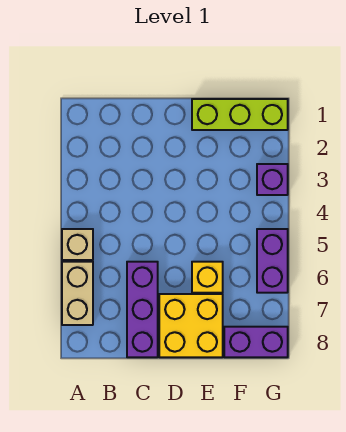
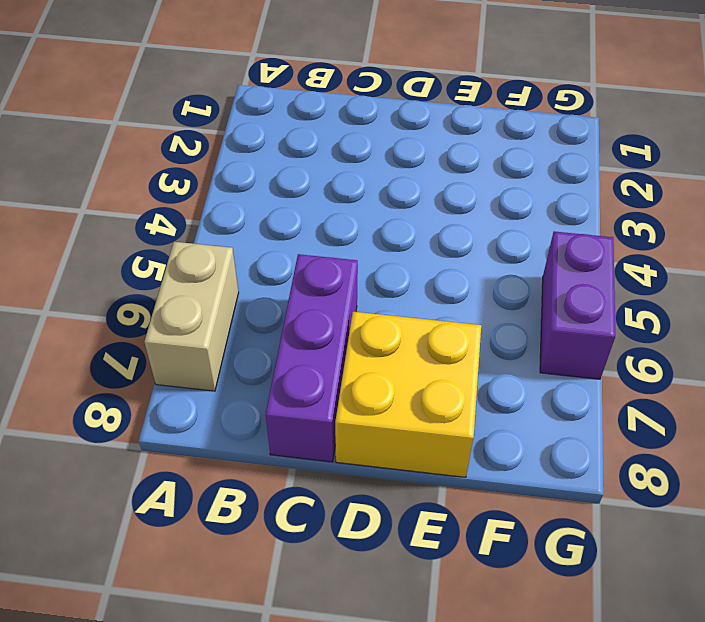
none -> tan brick A5 level 1
none -> lime brick E1:G1 level 1

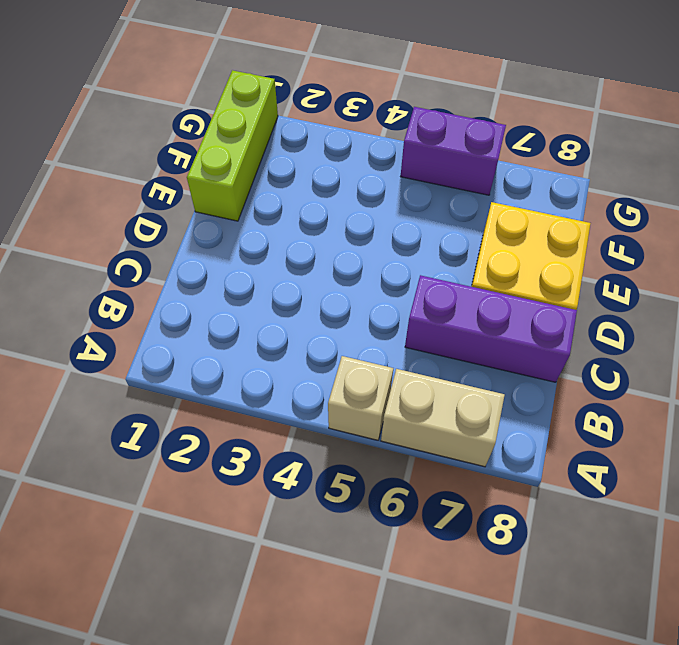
none -> yellow brick E6 level 1
none -> purple brick F8:G8 level 1

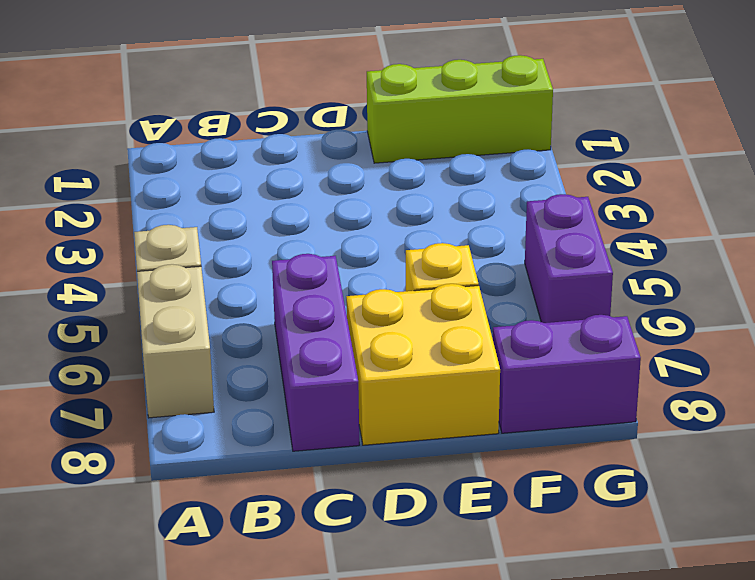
none -> purple brick G3 level 1

